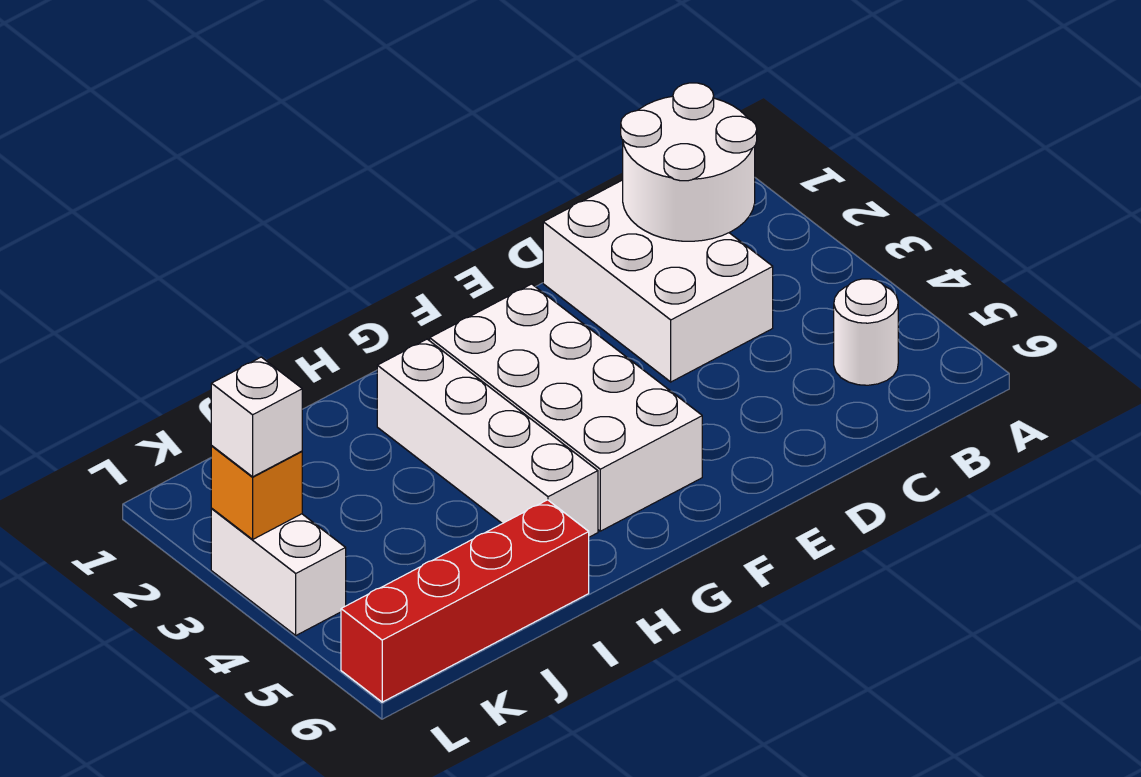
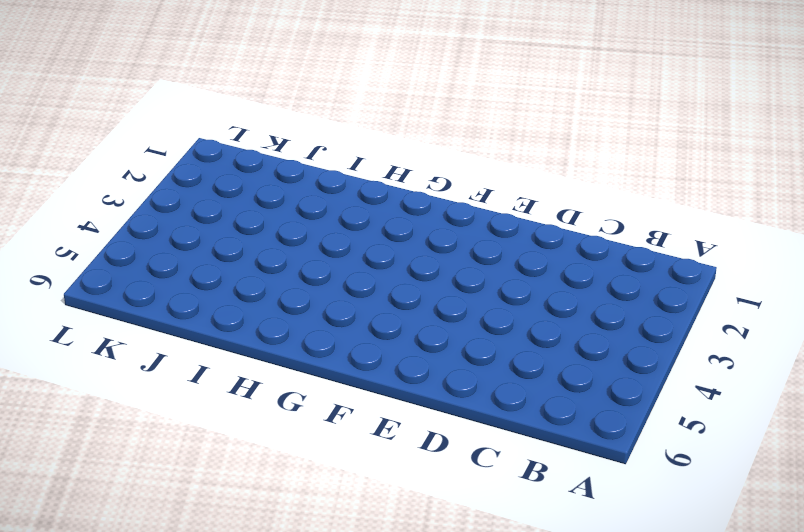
none -> white round brick B5 level 1
none -> white brick C1:D3 level 1

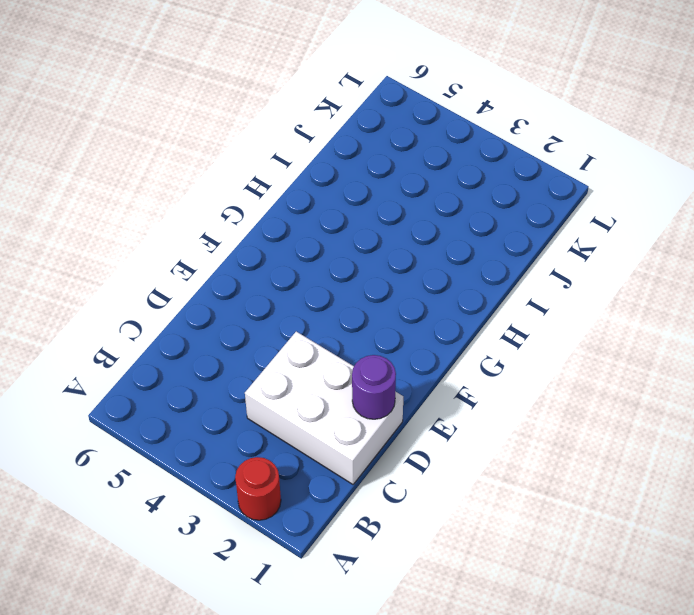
red round brick A2 level 1 -> none
purple round brick D1 level 2 -> none
none -> white round brick B5 level 1
none -> white brick F2:G5 level 1

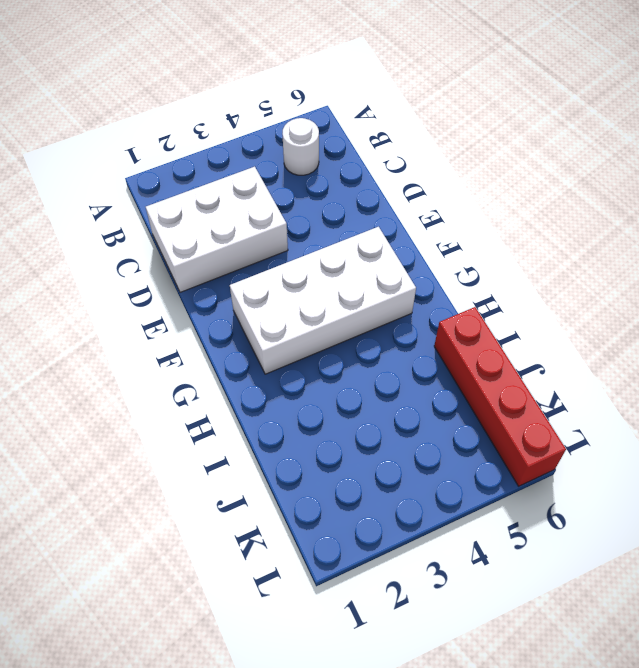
none -> white brick H2:H5 level 1
none -> white brick L3:L4 level 1

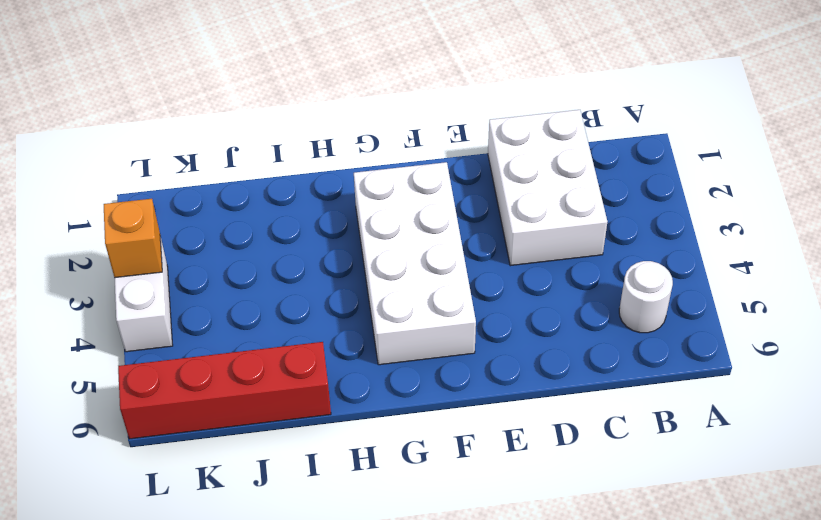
none -> white brick H2:H5 level 1
none -> white round brick B1:C2 level 2

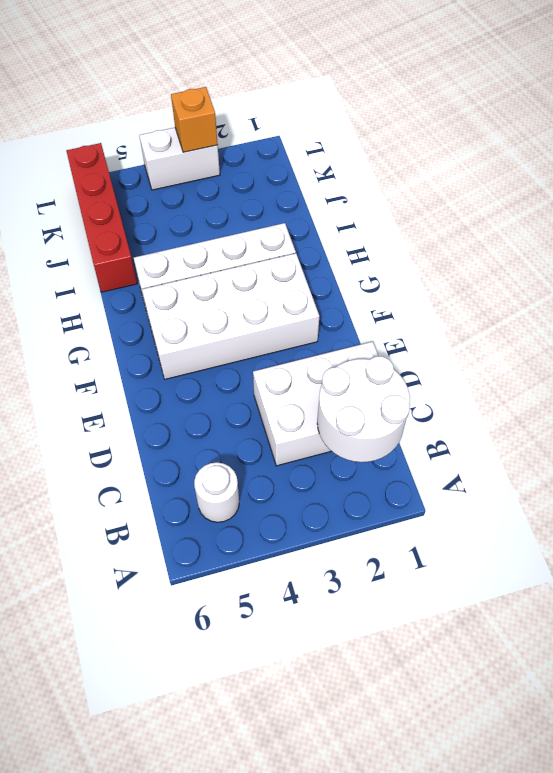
none -> white brick L3 level 3

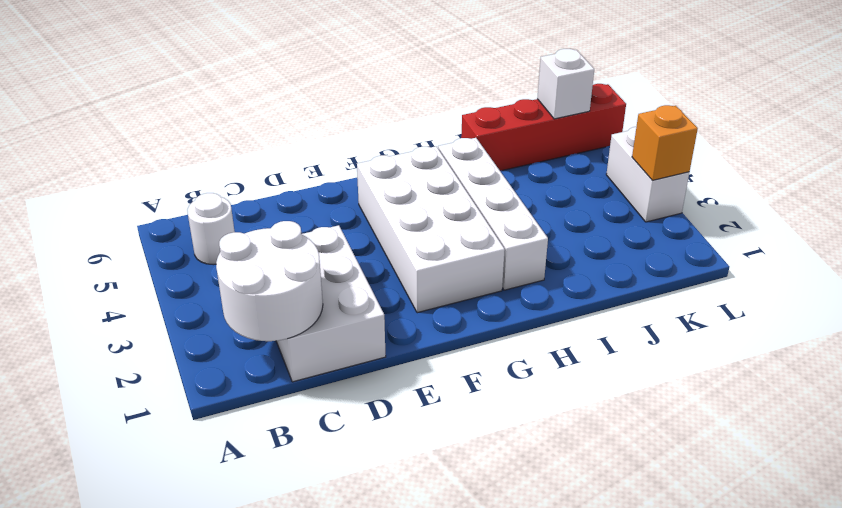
white brick K6 level 2 -> white brick L3 level 3

